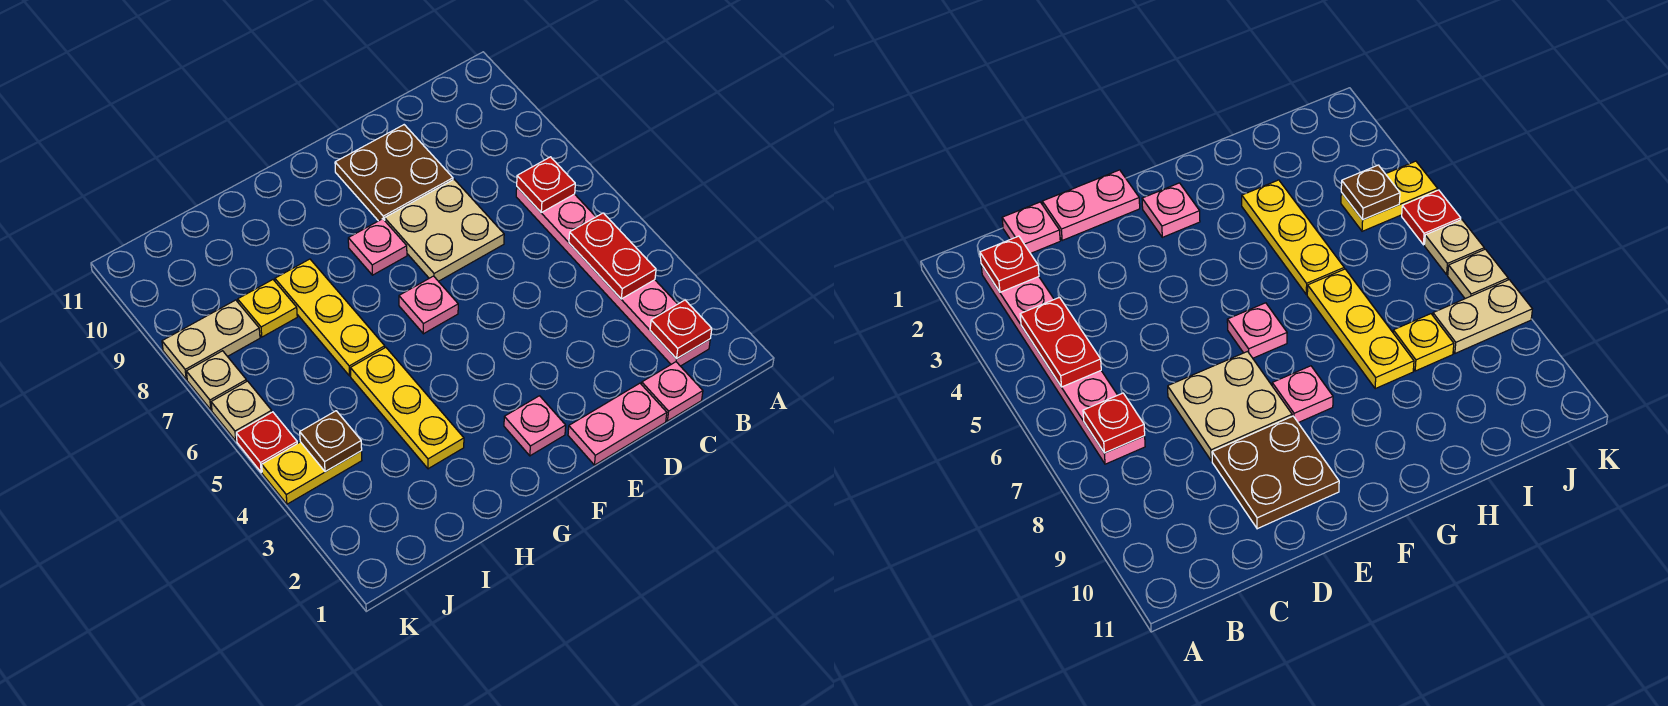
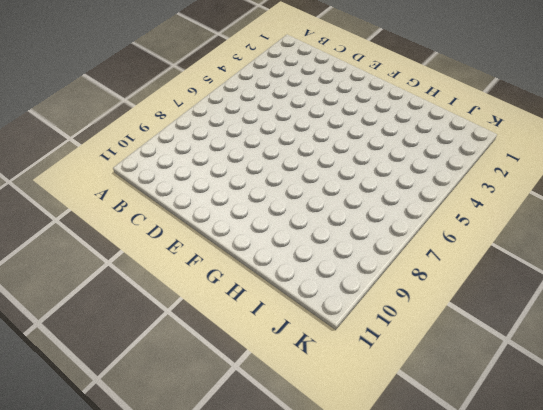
none -> pink plate B2:B7 level 1
none -> pink plate C1 level 1
none -> pink plate D1:E1 level 1

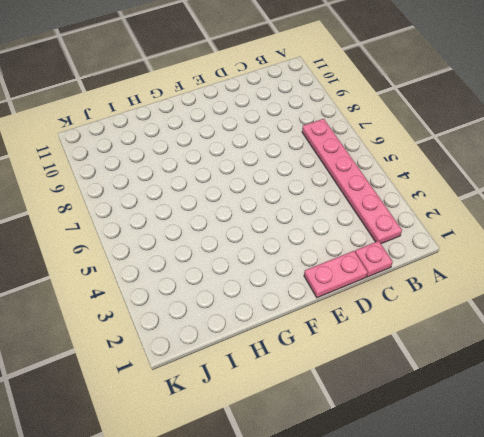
none -> tan plate D7:E8 level 1
none -> brown plate D9:E10 level 1
none -> pink plate F2 level 1

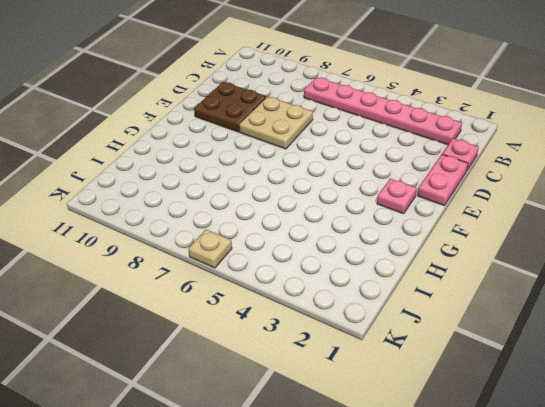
none -> pink plate F6 level 1
none -> pink plate F8 level 1
none -> yellow plate H3:H5 level 1

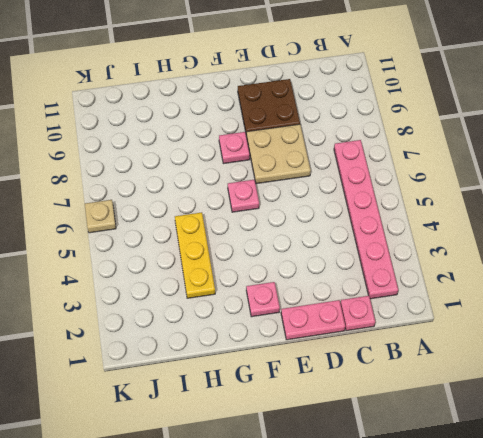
none -> yellow plate H6:H8 level 1
none -> yellow plate I8 level 1
none -> yellow plate J4:K4 level 1

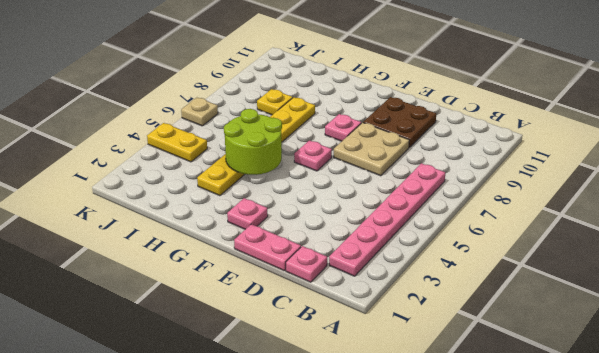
lime round brick G4:H5 level 2 -> none
none -> tan plate J8:K8 level 1
none -> red plate K5 level 1
none -> tan plate K7 level 1

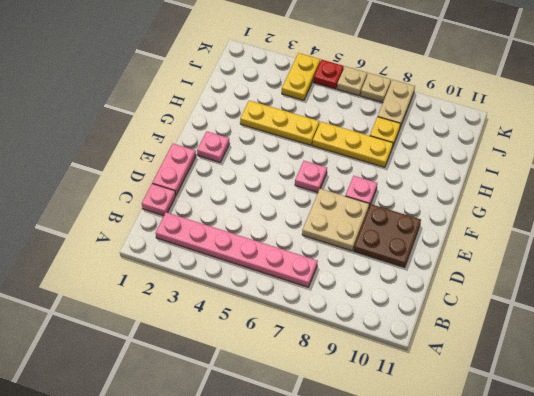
none -> red plate B2 level 2
none -> red plate B4:B5 level 2
none -> red plate B7 level 2

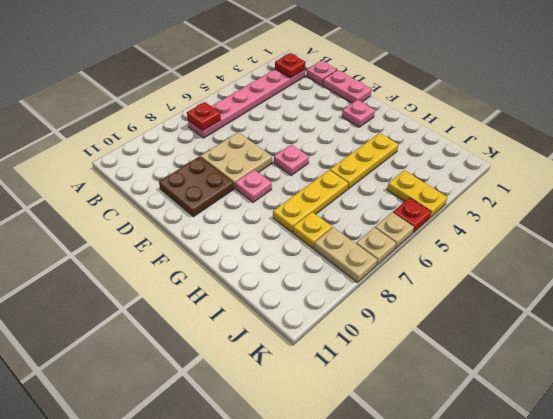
none -> red plate B4:B5 level 2
none -> brown plate J4 level 2

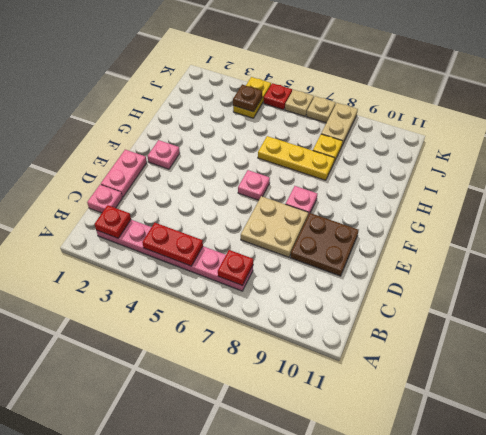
none -> yellow plate H3:H5 level 1

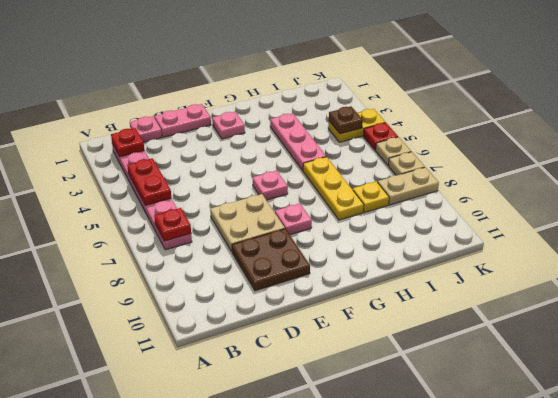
pink plate H3:H5 level 1 -> yellow plate H3:H5 level 1

